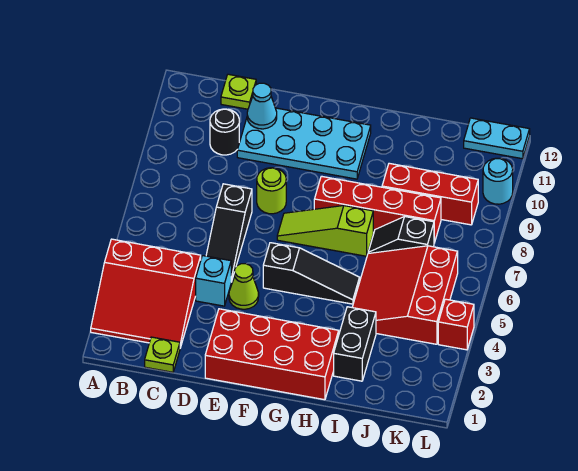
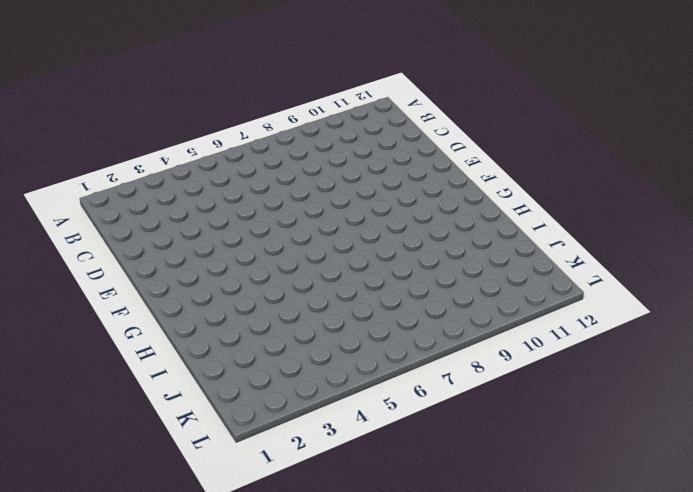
none -> red slope A2:C4 level 1 top 4
none -> lime plate C1 level 1
none -> black round brick C10 level 1

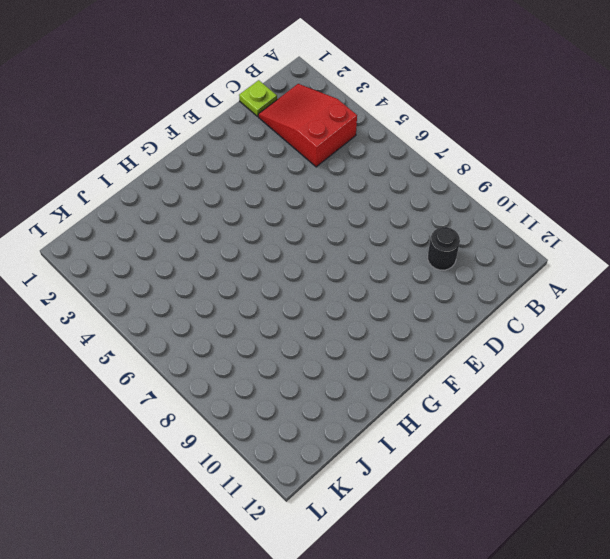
red slope B2:C4 level 1 top 4 -> red slope A2:C4 level 1 top 4
none -> lime plate C12 level 1
none -> cyan brick D4 level 1
none -> black slope D5:D7 level 1 top 7

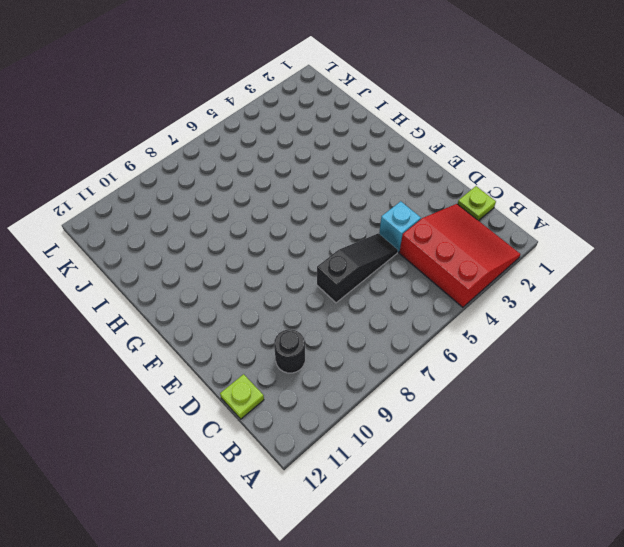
none -> cyan plate D10:G11 level 1
none -> red brick E1:H2 level 1
none -> lime cone E4 level 1

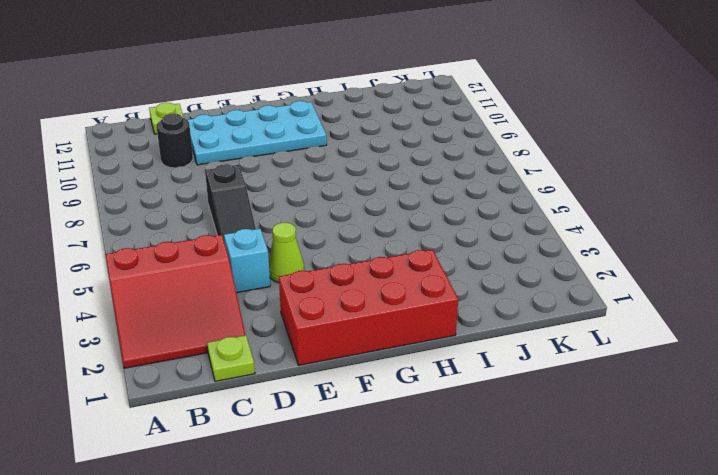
none -> lime round brick E8 level 1
none -> black slope F5:H5 level 1 top F
none -> lime slope F7:H7 level 1 top H

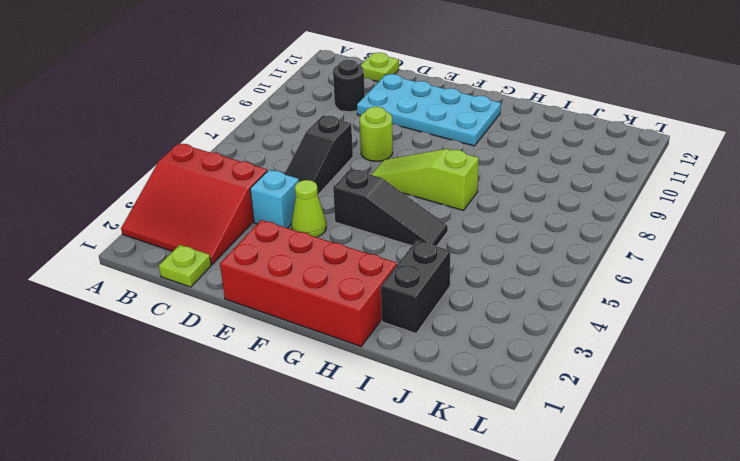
none -> red brick G8:J8 level 1
none -> red slope I4:K6 level 1 top K
none -> black slope I7:J7 level 1 top J

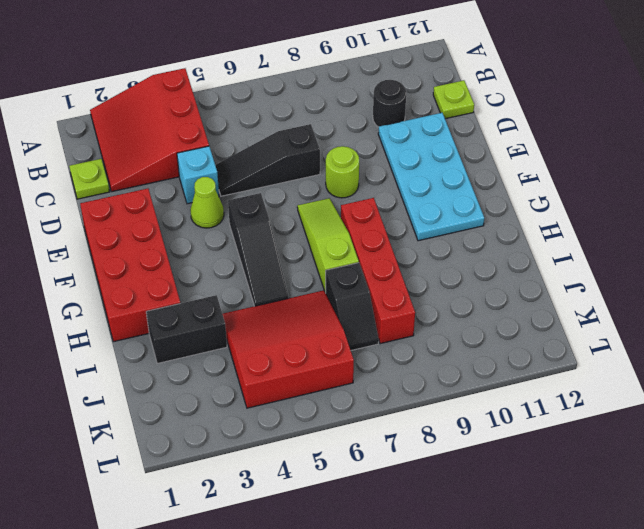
black slope I7:J7 level 1 top I -> black slope I7:J7 level 1 top J
none -> red brick I9:K9 level 1
none -> cyan plate K12:L12 level 1
none -> red brick L4 level 1

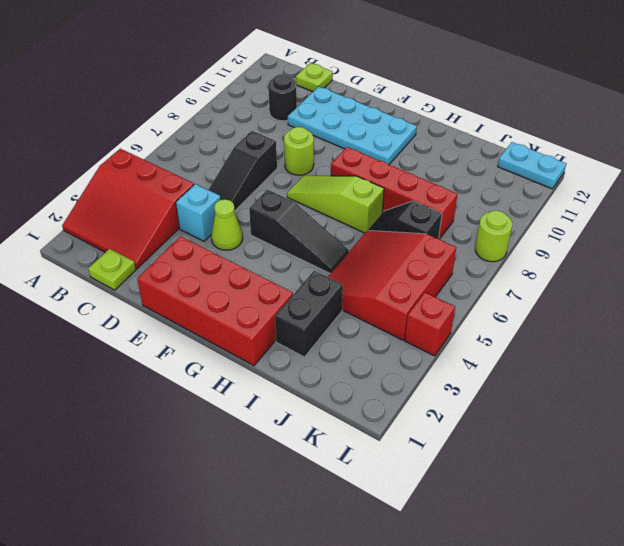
lime round brick L8 level 1 -> none
none -> red brick I9:K9 level 1
none -> cyan round brick L10 level 1
none -> cyan cone D11 level 2

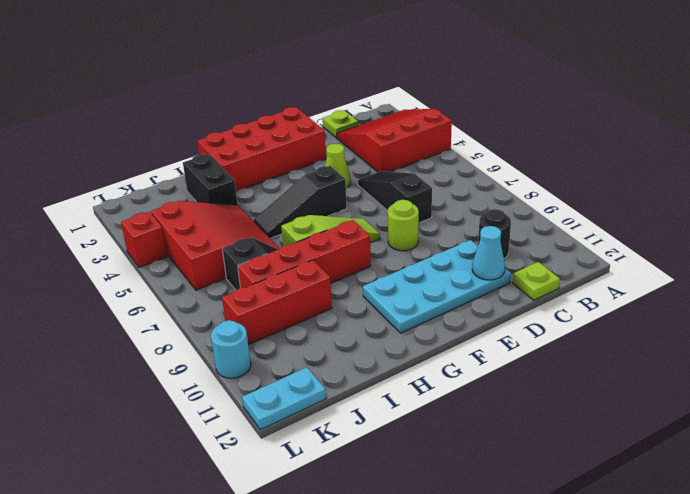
none -> cyan brick D4 level 1

